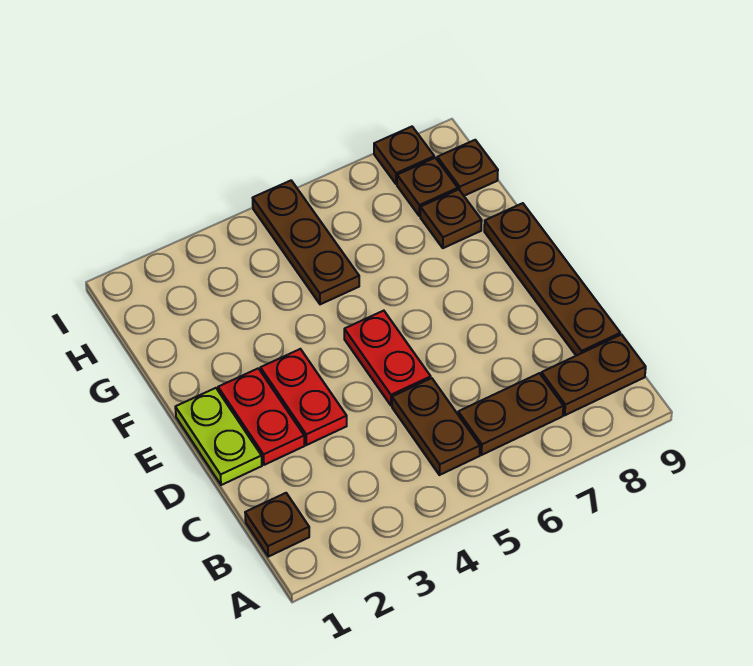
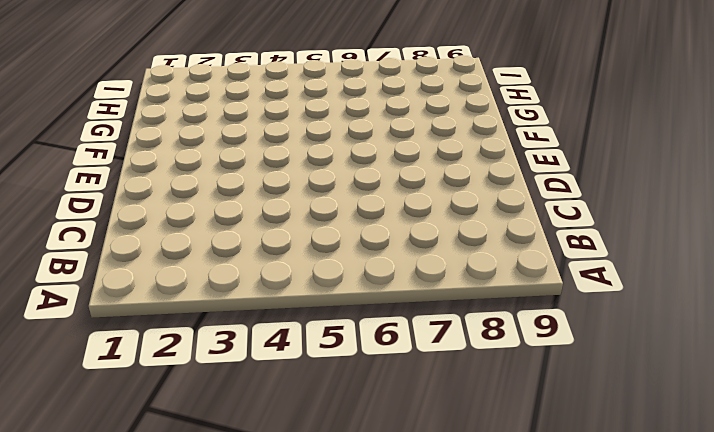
none -> brown plate B1 level 1
none -> brown plate B5:C5 level 1
none -> brown plate B6:B7 level 1

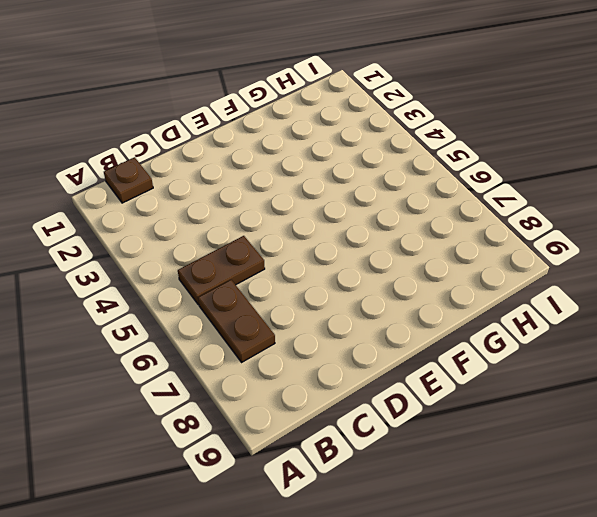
none -> brown plate B8:B9 level 1
none -> brown plate C9:F9 level 1
none -> lime plate D1:E1 level 1

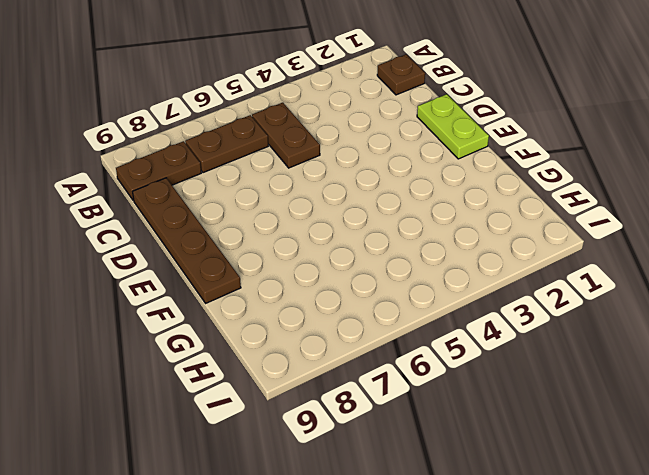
none -> red plate D2:E2 level 1
none -> red plate D3:E3 level 1
none -> red plate D5:E5 level 1

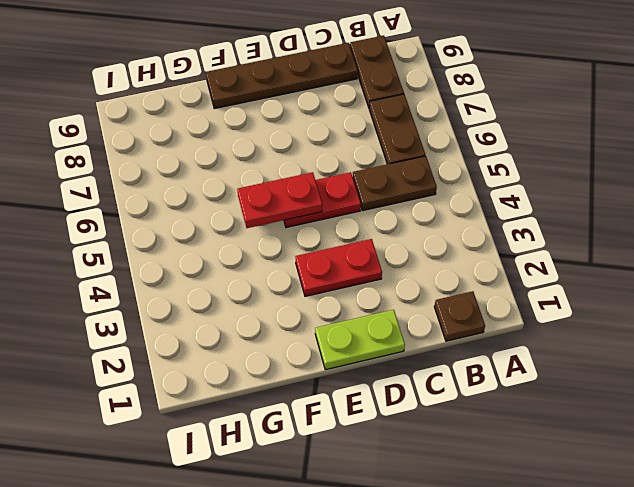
red plate E5:F5 level 2 -> red plate D2:E2 level 1
none -> brown plate G5:I5 level 1
none -> brown plate G8 level 1
none -> brown plate H8 level 1

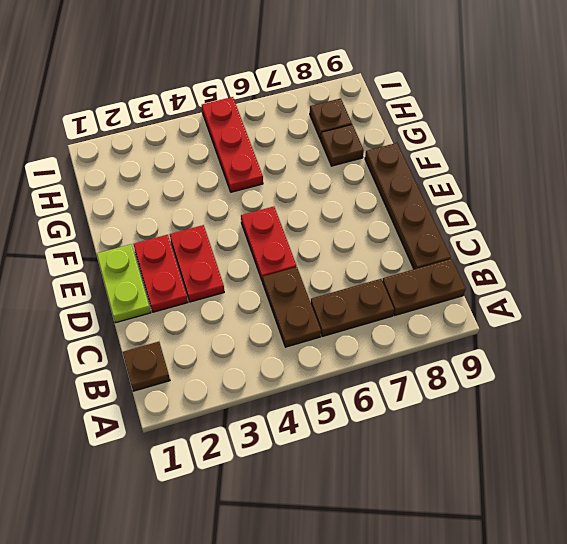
red plate G5:I5 level 1 -> brown plate G5:I5 level 1
none -> brown plate H9 level 1
none -> brown plate I8 level 1

